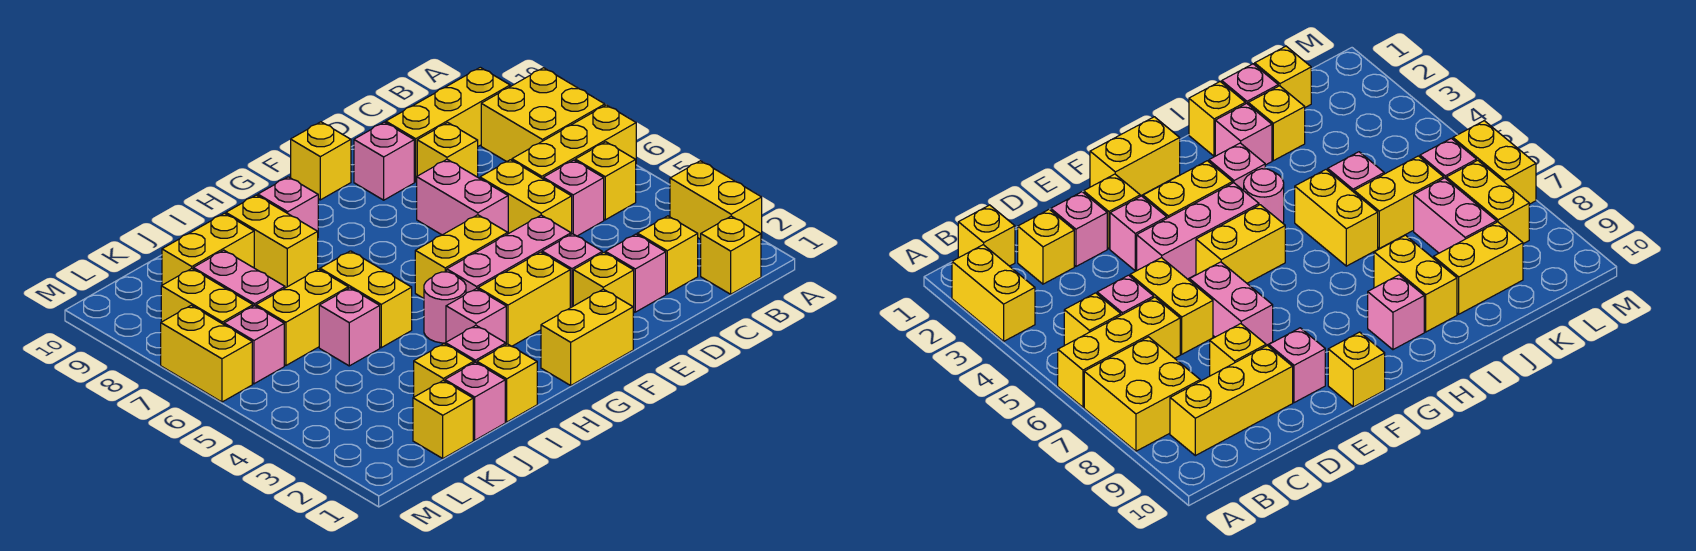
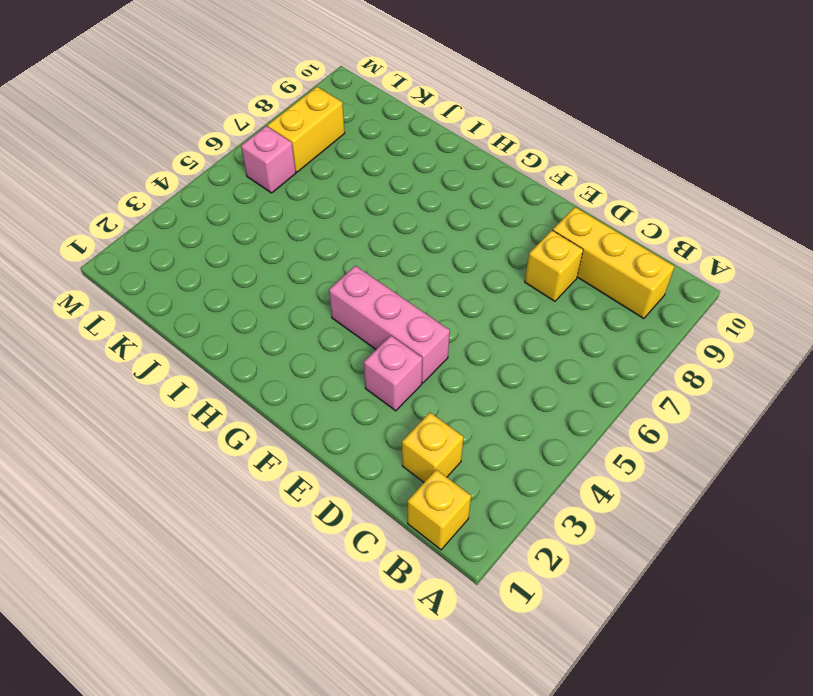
none -> yellow brick A2:A3 level 1
none -> yellow brick A6:C6 level 1
none -> yellow brick A7:B8 level 1
none -> yellow brick B5 level 1

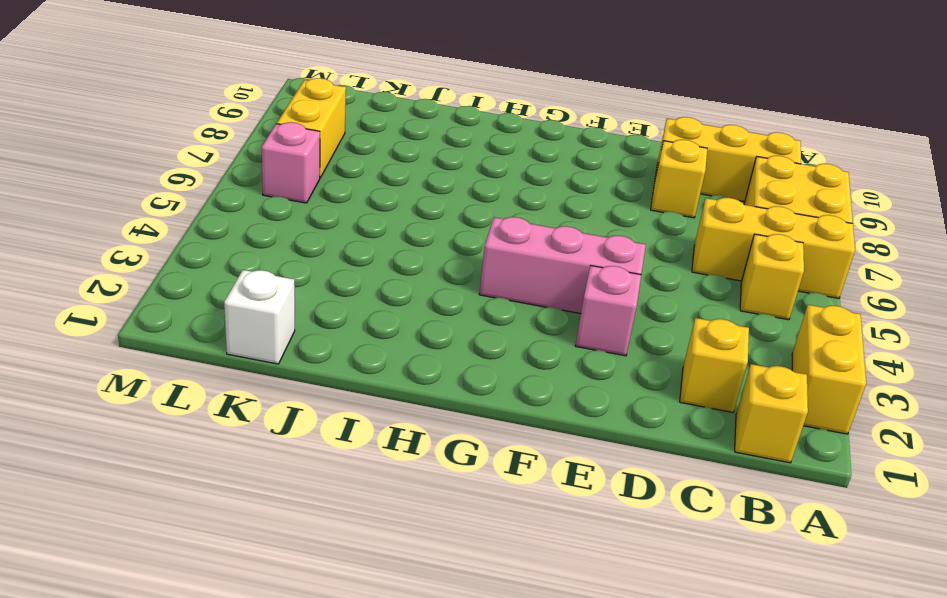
white brick K1 level 1 -> yellow brick K1 level 1
none -> pink brick C5 level 1
none -> pink brick D2 level 1
none -> yellow brick D5:D6 level 1
none -> yellow brick E2 level 1

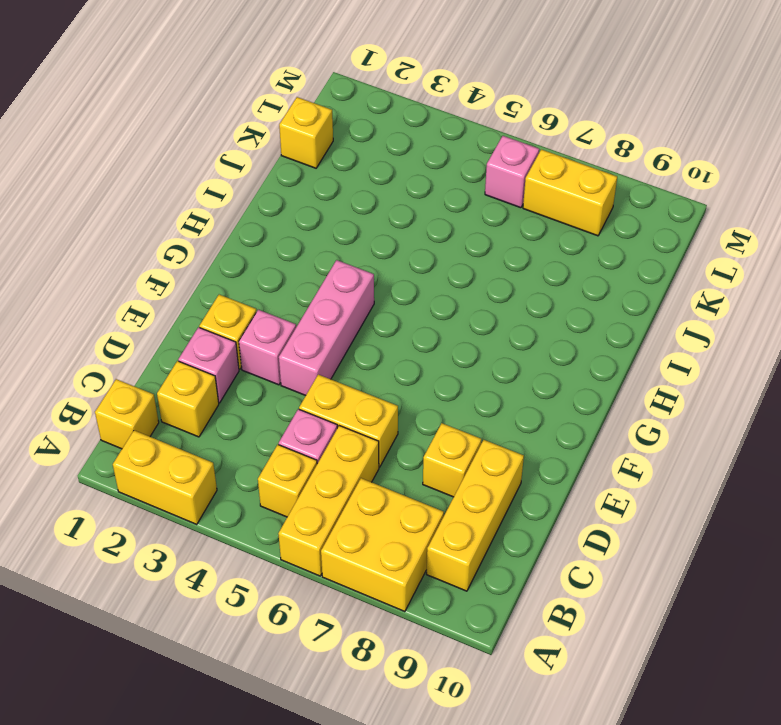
none -> pink brick E6:E7 level 1
none -> pink brick E9 level 1
none -> yellow brick F1:G1 level 1
none -> yellow brick F3:G3 level 1

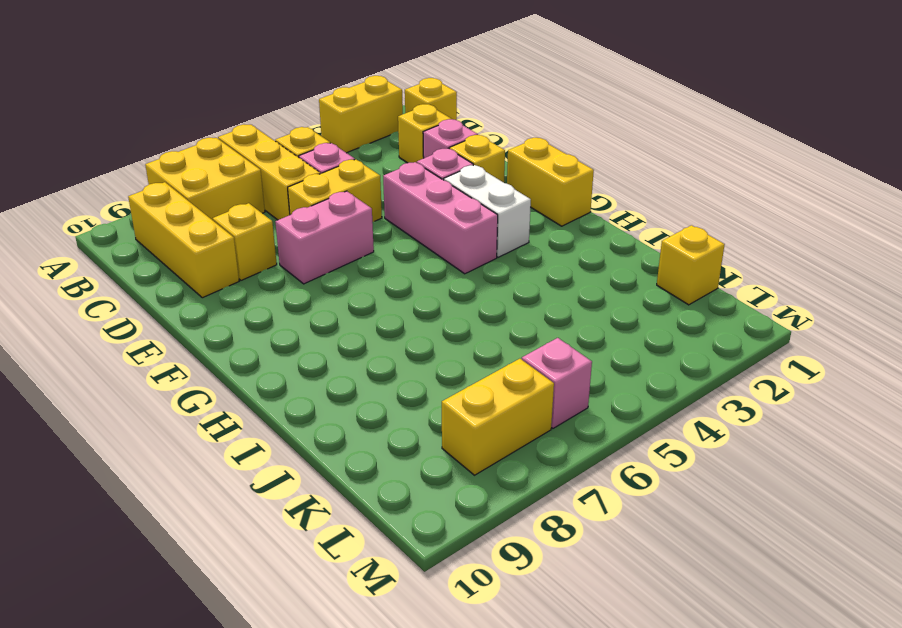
white brick F3:G3 level 1 -> yellow brick F3:G3 level 1
none -> pink brick E9 level 1
none -> yellow brick F5:G5 level 1
none -> yellow brick F10 level 1
none -> pink brick H3 level 1

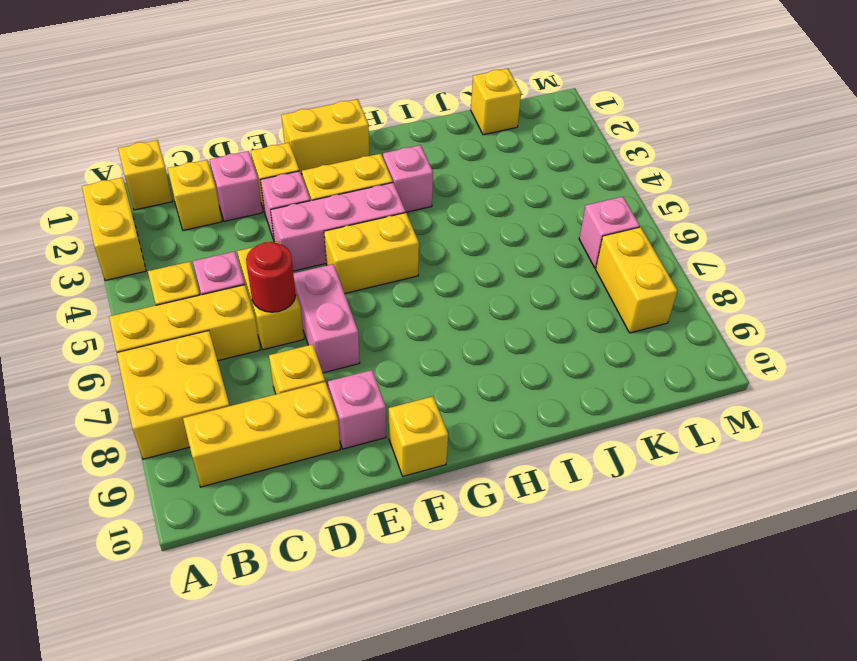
red round brick D6 level 2 -> none
none -> pink round brick H4 level 1
none -> pink brick H9 level 1
none -> yellow brick I1 level 1
none -> pink brick I2 level 1

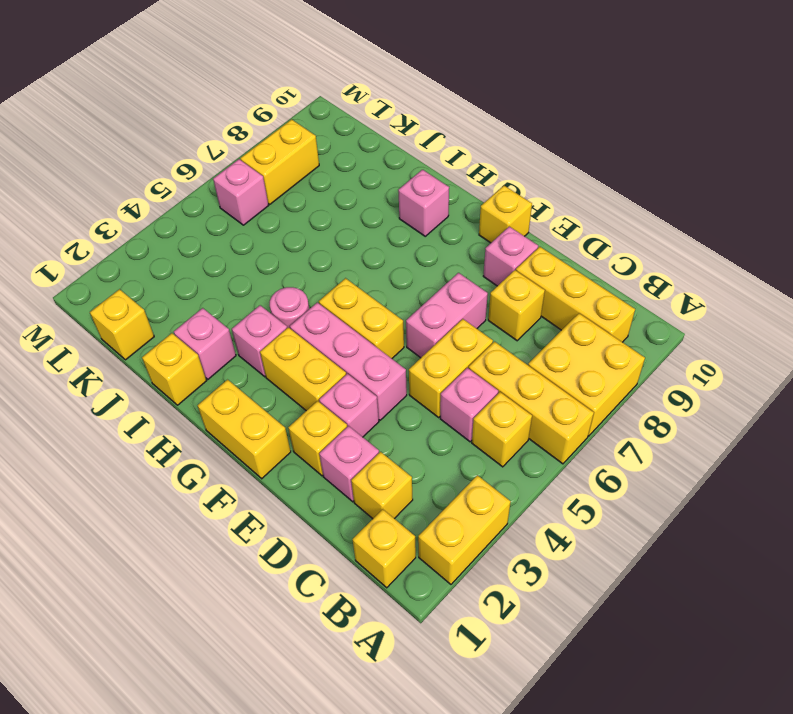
none -> yellow brick I5:I6 level 1
none -> yellow brick I8:I9 level 1
none -> pink brick J1 level 1
none -> yellow brick J2 level 1

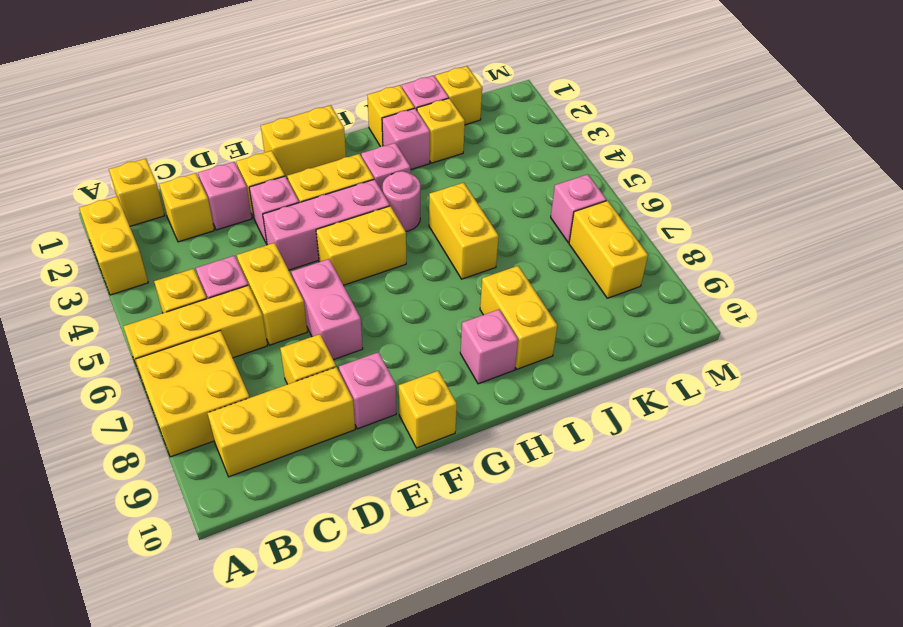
none -> pink brick J5 level 1
none -> yellow brick J6:K6 level 1
none -> yellow brick J9:K9 level 1
none -> pink brick K7:K8 level 1

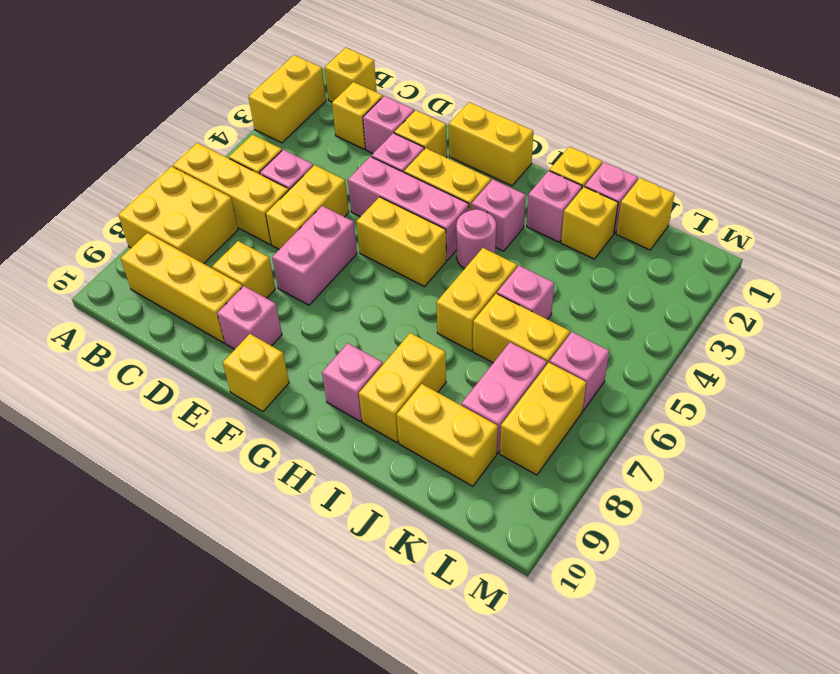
none -> yellow brick M6:M7 level 1

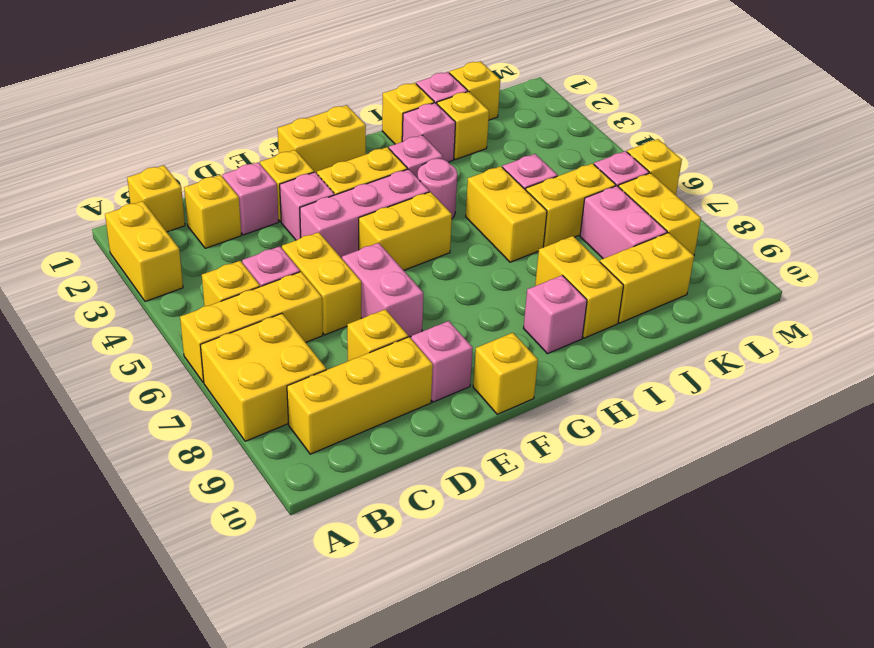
yellow brick M6 level 1 -> yellow brick M6:M7 level 1

